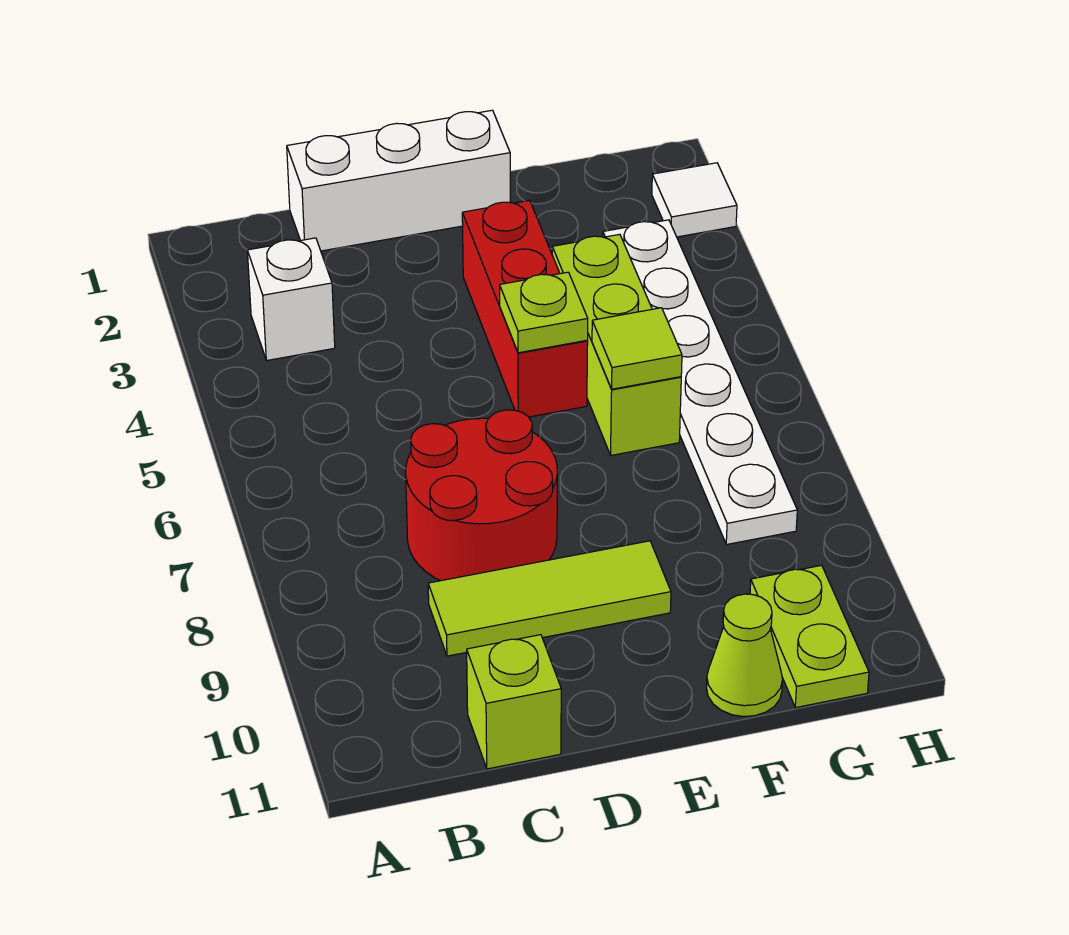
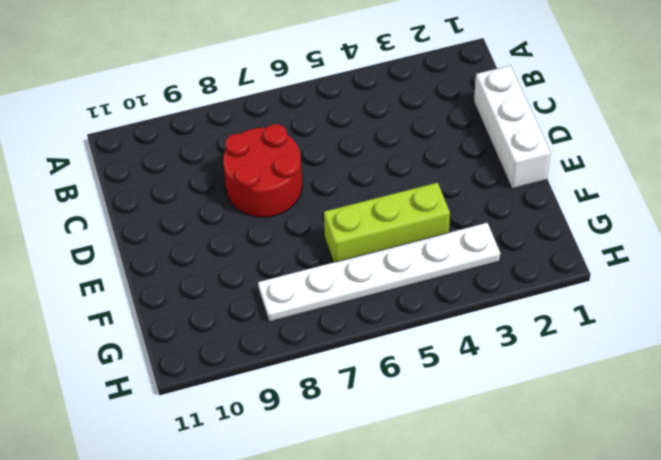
none -> white brick B3 level 1
none -> lime tile C9:E9 level 1
none -> lime brick C11 level 1

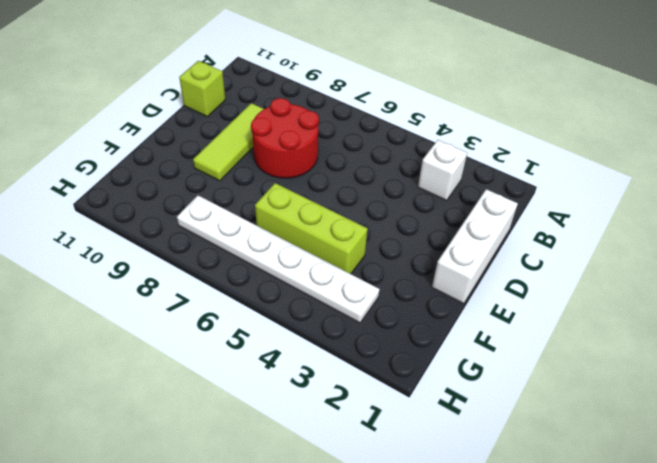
none -> red brick E3:E5 level 1
none -> lime cone F11 level 1
none -> lime plate G10:G11 level 1

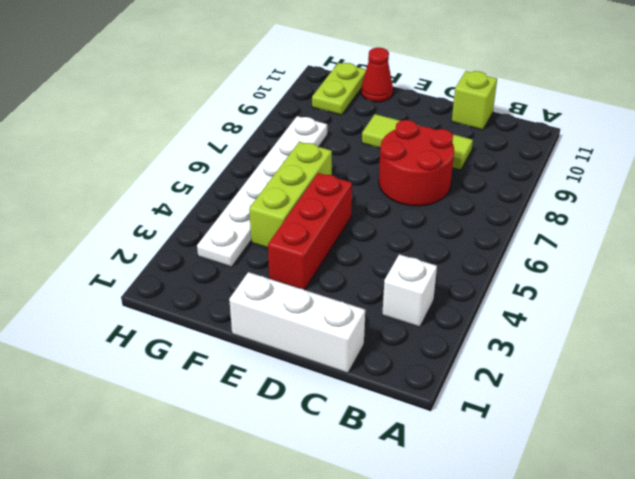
red cone F11 level 1 -> lime cone F11 level 1
none -> white tile H2 level 1
none -> lime plate E5 level 2
none -> lime tile F6 level 2

